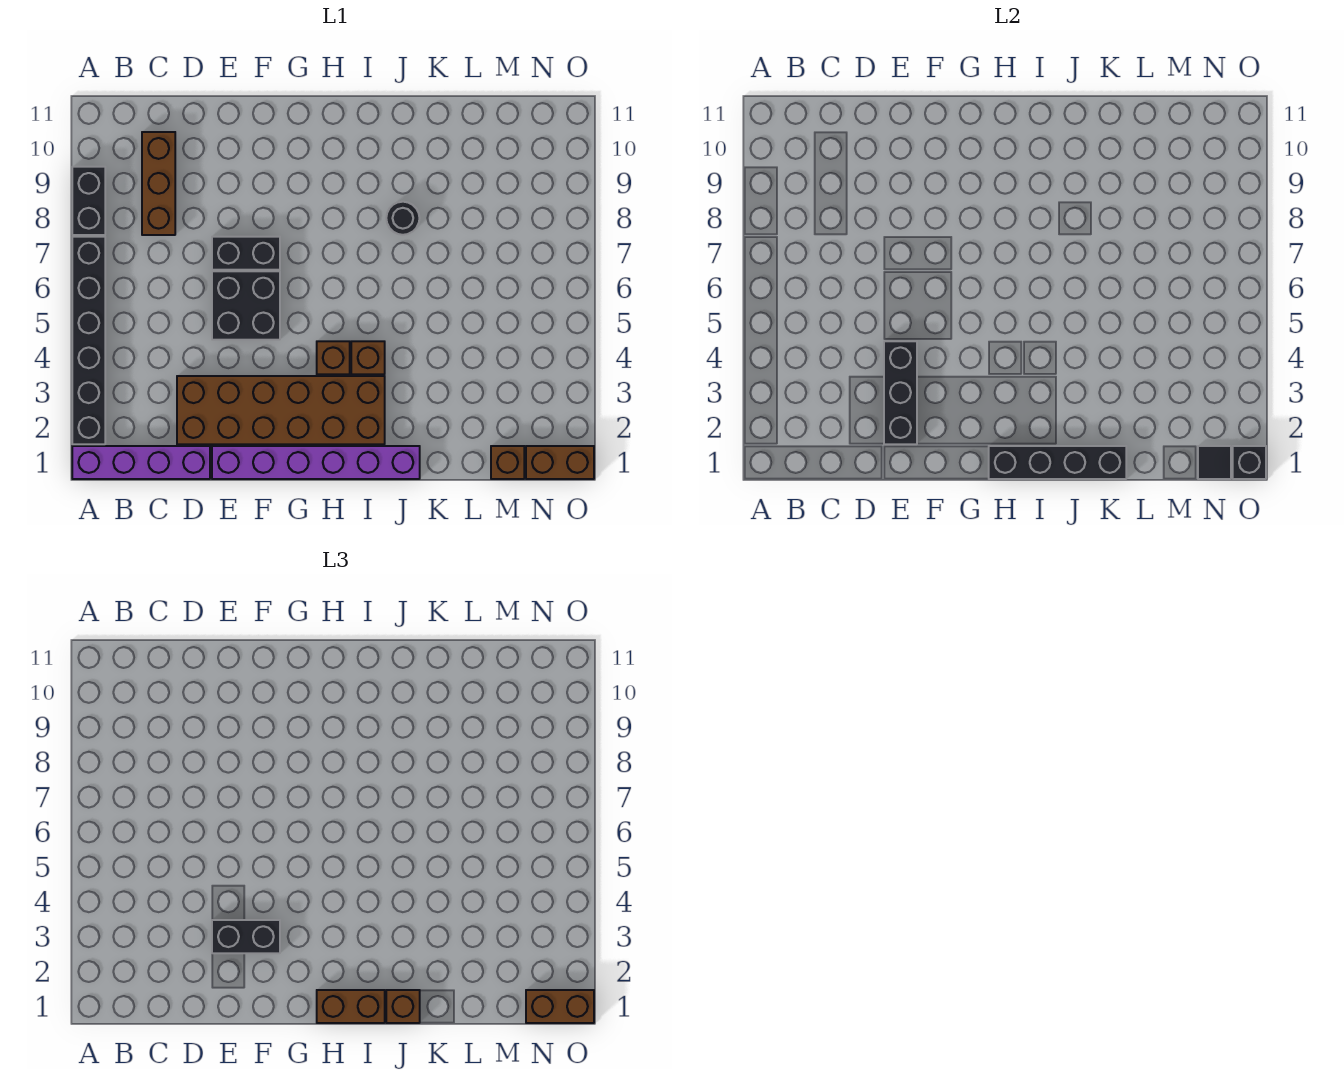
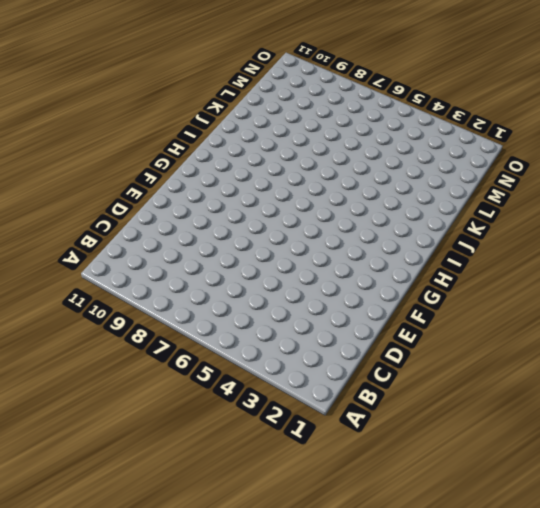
none -> purple brick A1:D1 level 1
none -> black brick A2:A7 level 1
none -> black brick A8:A9 level 1

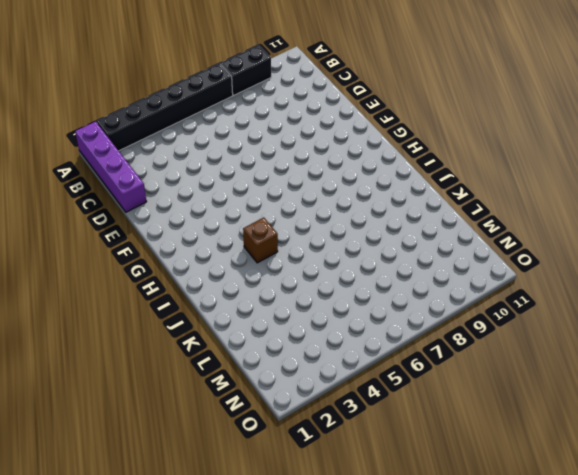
none -> brown brick C8:C10 level 1
none -> brown brick D2:I3 level 1
none -> purple brick E1:J1 level 1

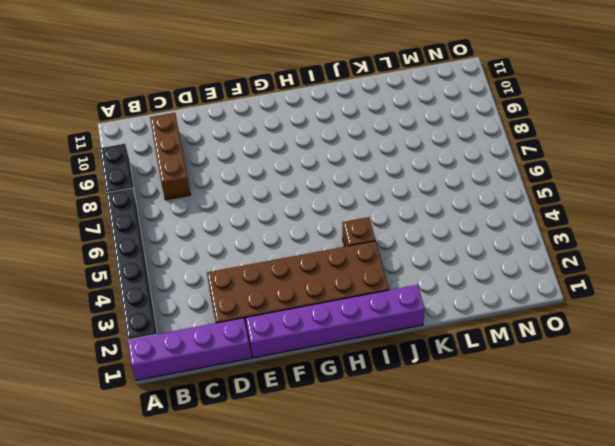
none -> black brick E5:F6 level 1
none -> black brick E7:F7 level 1
none -> brown brick H4 level 1

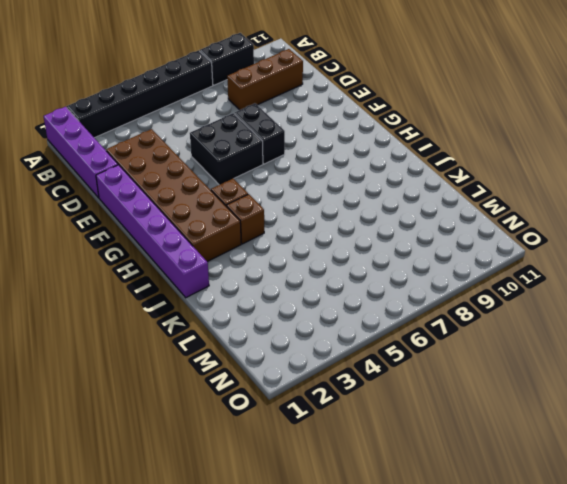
none -> black round brick J8 level 1
none -> brown brick M1 level 1
none -> brown brick N1:O1 level 1

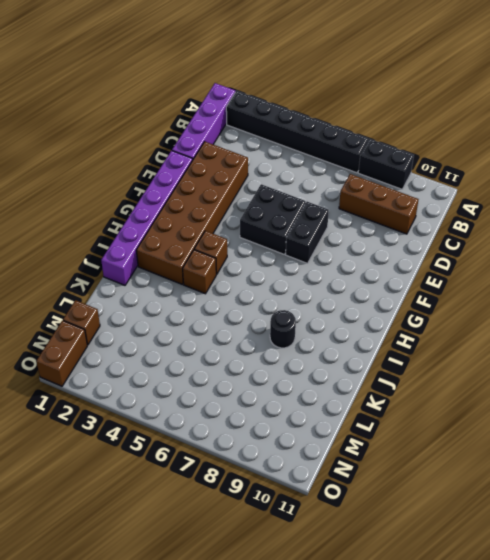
none -> black brick E2:E4 level 2
none -> black brick H1:K1 level 2
none -> black tile N1 level 2

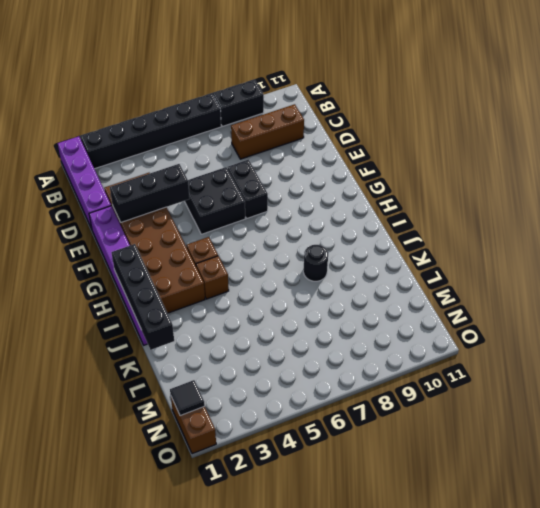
none -> brown brick M1 level 1
none -> black brick O1 level 2
none -> black brick E3:F3 level 3

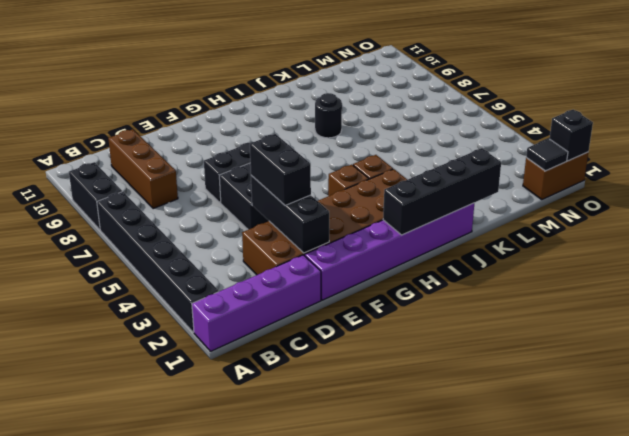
black brick E3:E4 level 3 -> black brick E3:F3 level 3
none -> brown brick M1 level 1
none -> brown brick H1:I1 level 3
none -> brown brick J1 level 3

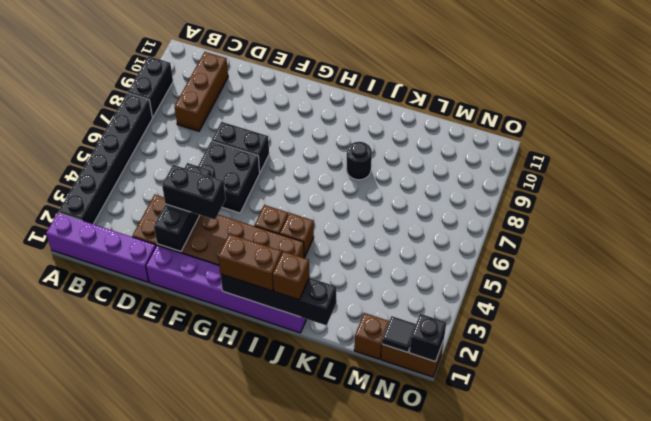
none -> brown brick N1:O1 level 3

